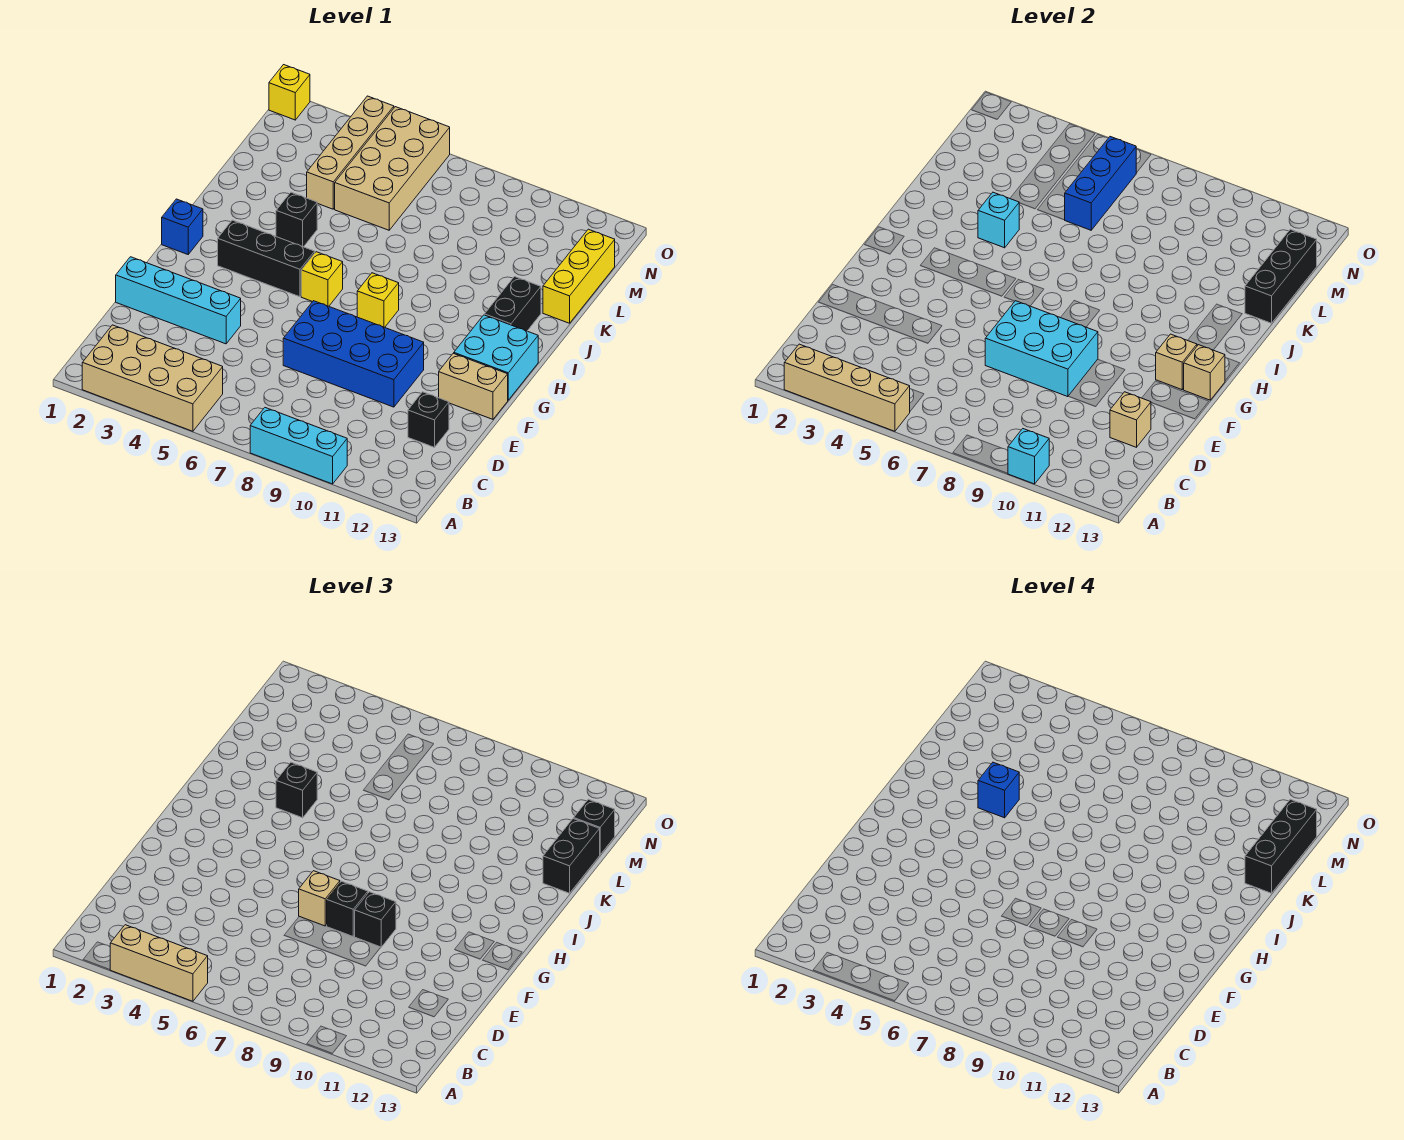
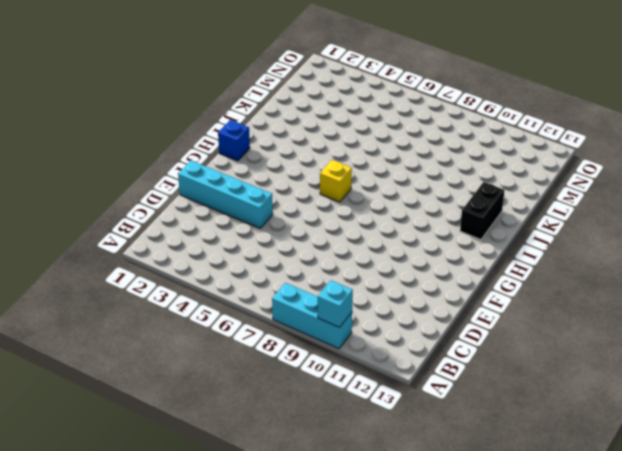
none -> tan brick A2:B5 level 1
none -> black brick D12 level 1
none -> blue brick E7:F10 level 1
none -> tan brick F12:F13 level 1

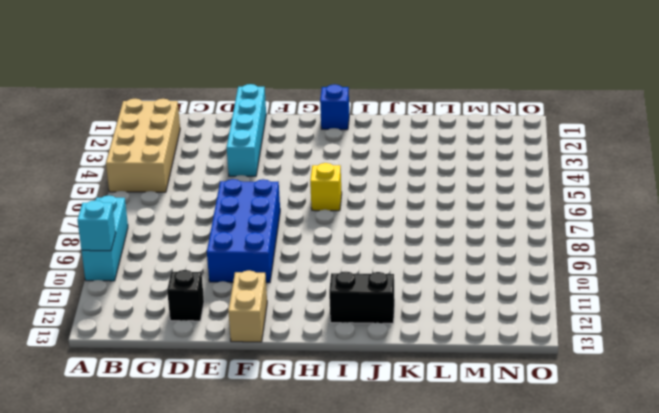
none -> cyan brick G12:H13 level 1
none -> black brick H3:H5 level 1
none -> yellow brick H8 level 1
none -> black brick J4 level 1

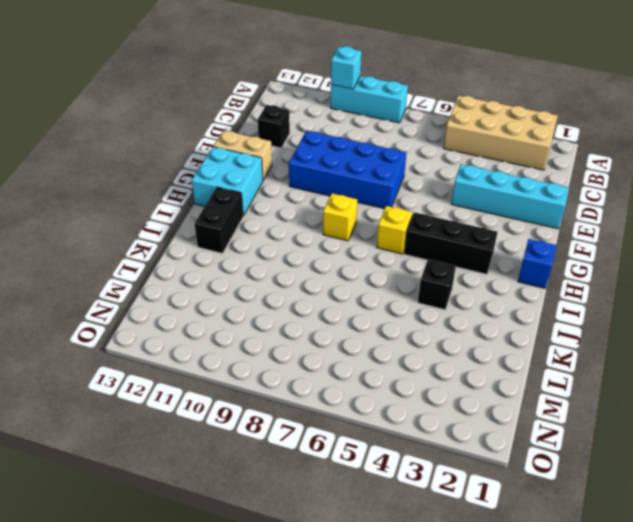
none -> yellow brick K13:M13 level 1
none -> tan brick L4:O4 level 1
none -> tan brick L5:O6 level 1
none -> yellow brick O1 level 1

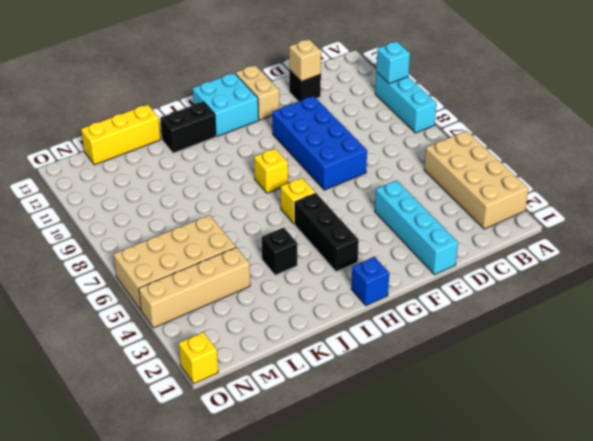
none -> tan brick A2:A5 level 2
none -> cyan brick E7:F9 level 2
none -> tan brick G12 level 2
none -> tan brick G13 level 2

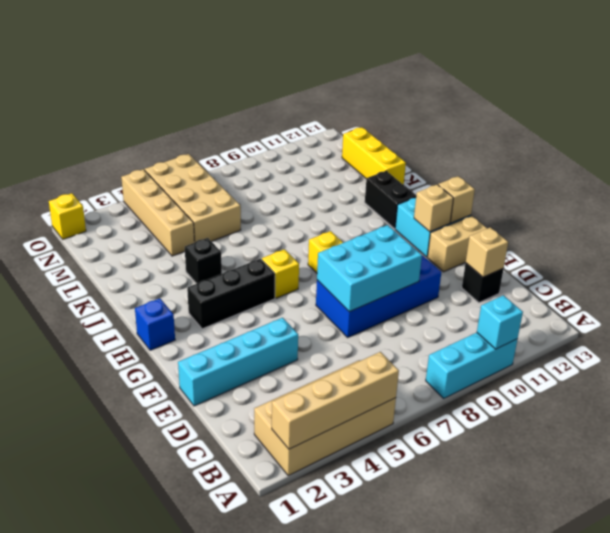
none -> cyan brick J4 level 2
none -> black brick K13:M13 level 2
none -> blue brick L6:N6 level 2
none -> tan brick A3:A5 level 3

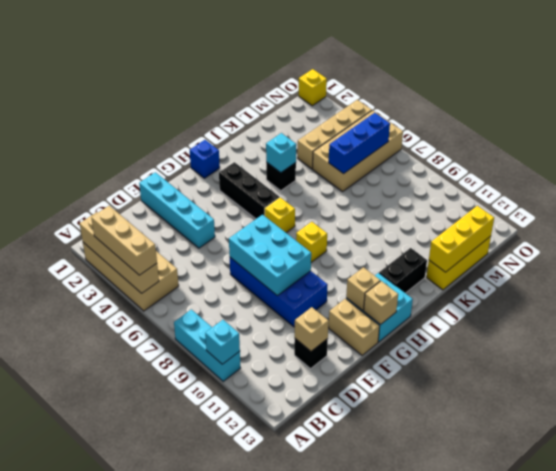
yellow brick K13:M13 level 2 -> black brick K13:M13 level 2
none -> tan brick F7 level 3
none -> black brick F8 level 3
none -> black brick F9 level 3
none -> black brick J4 level 3

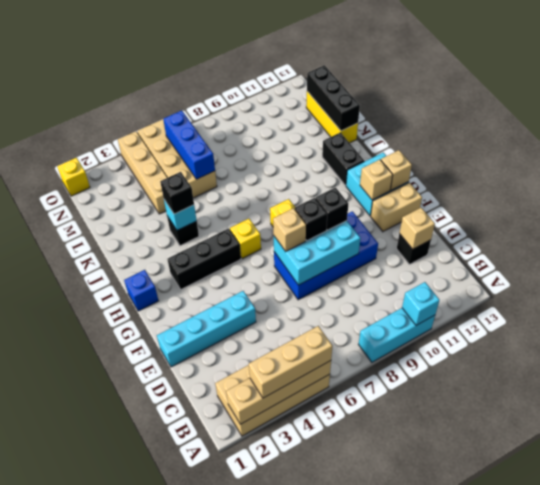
none -> black brick K13:L13 level 3
none -> black brick M13 level 3
none -> blue brick J4 level 4
none -> black brick K13:M13 level 4

